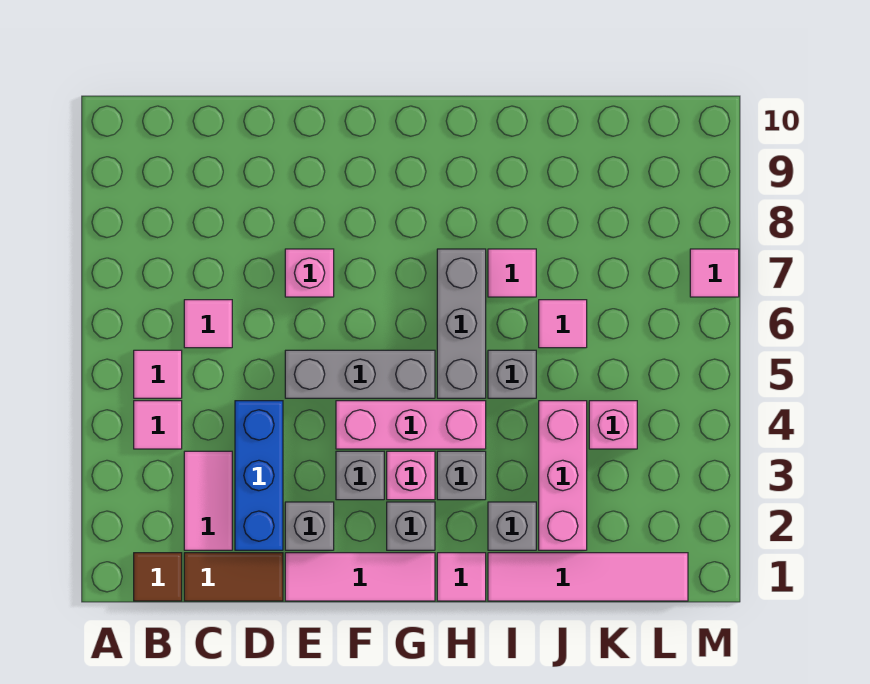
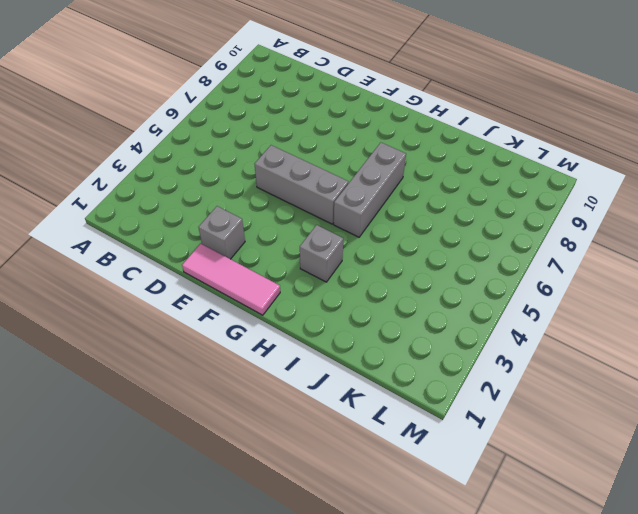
none -> brown tile B1 level 1
none -> pink tile B4 level 1
none -> pink tile B5 level 1

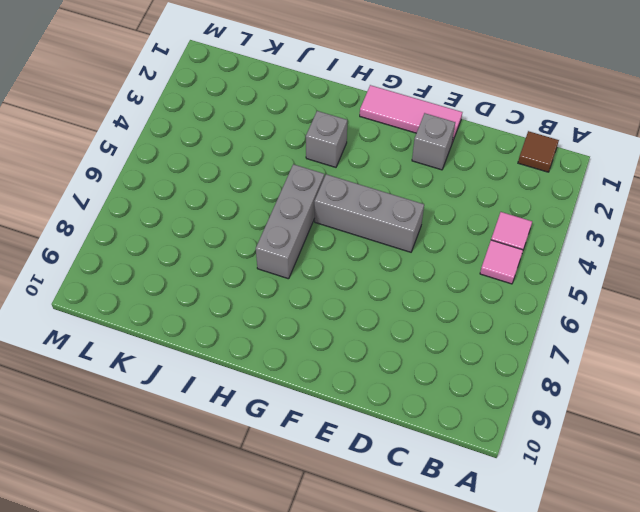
none -> brown tile C1:D1 level 1
none -> pink tile C2:C3 level 1
none -> pink tile C6 level 1

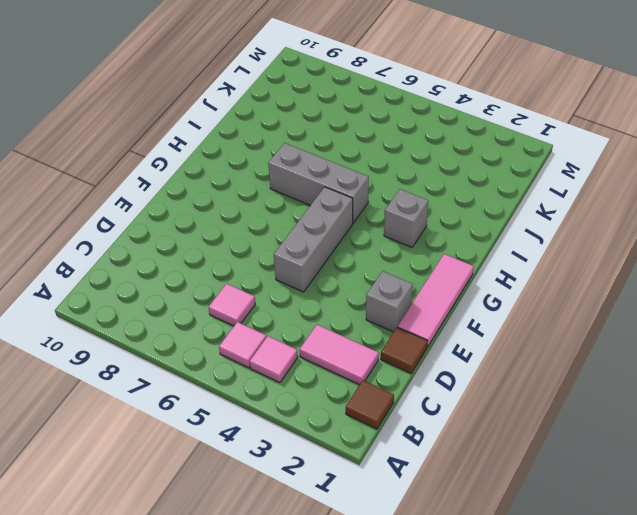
brown tile D1 level 1 -> brown tile C1:D1 level 1
none -> blue brick D2:D4 level 1
none -> pink brick E7 level 1
none -> grey brick F3 level 1

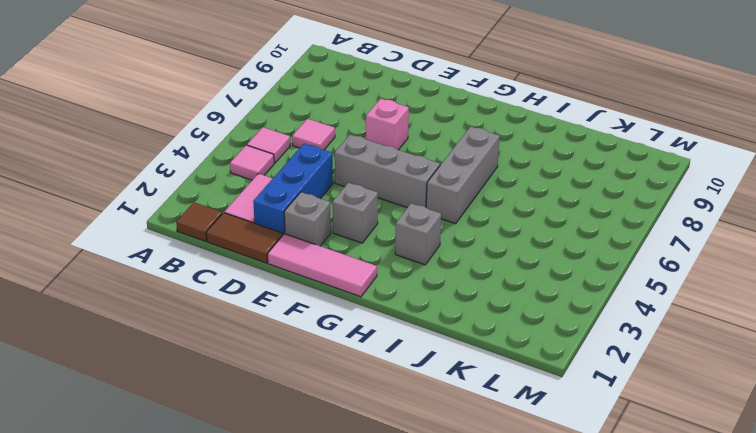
none -> pink brick F4:H4 level 1
none -> grey brick G2 level 1
none -> pink brick G3 level 1

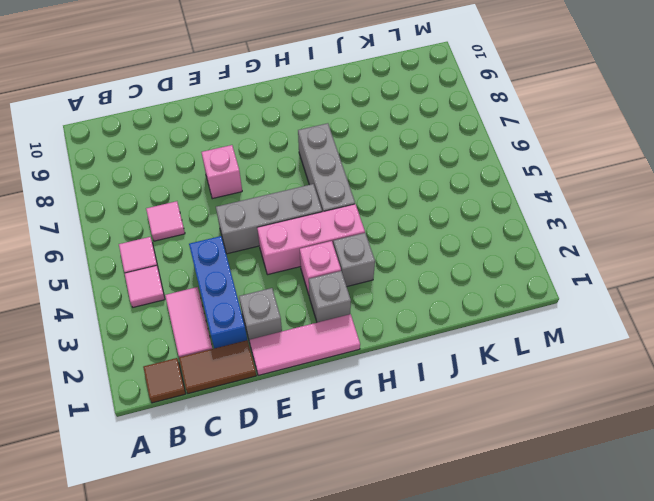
none -> grey brick F3 level 1
none -> pink tile H1 level 1
none -> pink tile I1:L1 level 1

